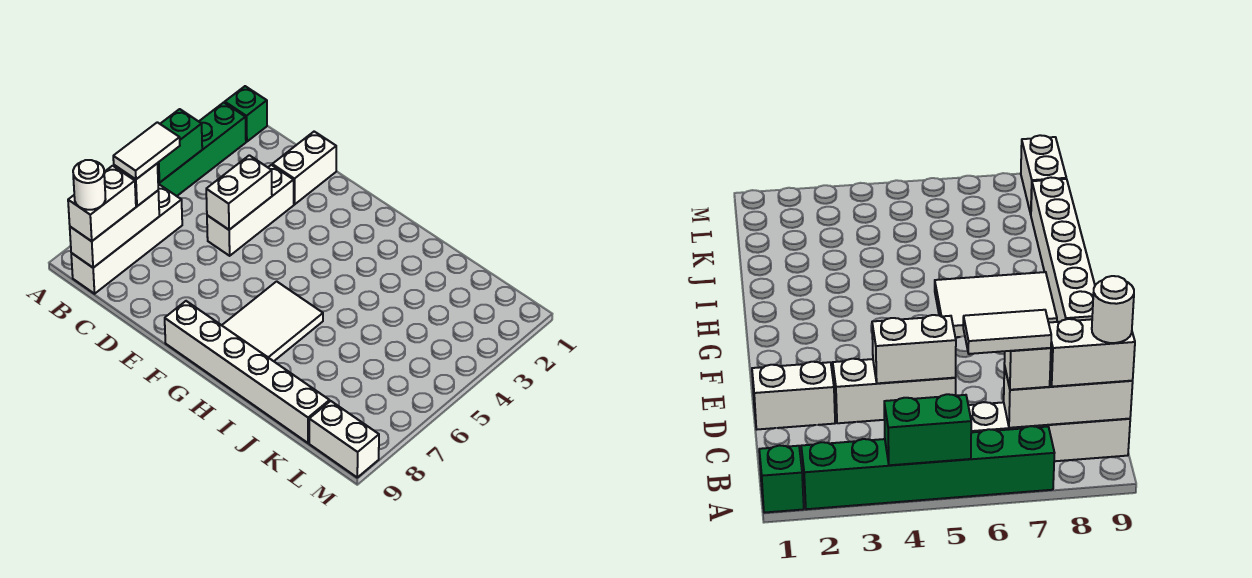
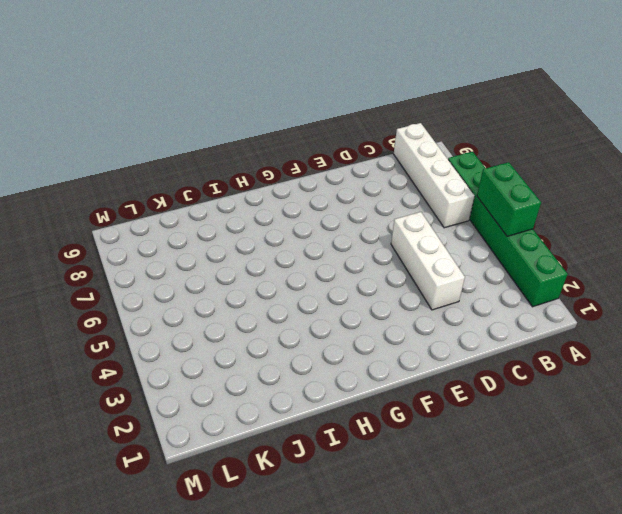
none -> green brick A1 level 1
none -> white brick D1:D2 level 1
none -> white brick F9:K9 level 1

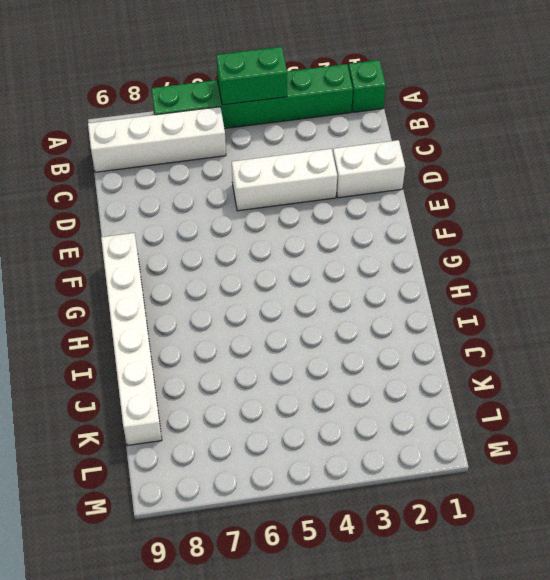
none -> white tile G6:H8 level 1
none -> white brick L9:M9 level 1
none -> white brick B7:B9 level 2

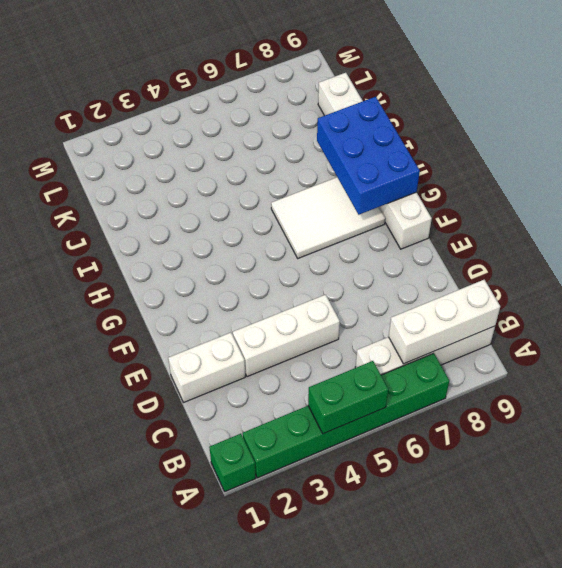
blue brick G8:I9 level 2 -> none
none -> white brick L9:M9 level 1
none -> white brick D4:D5 level 2
none -> white brick B7 level 3

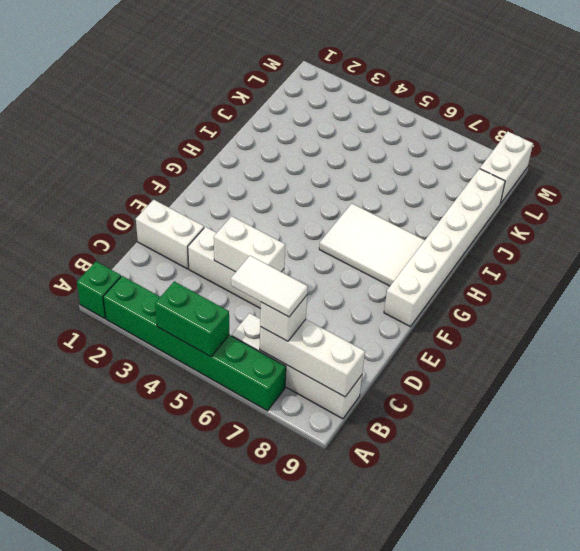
none -> white brick B8:B9 level 3
none -> white round brick B9 level 4

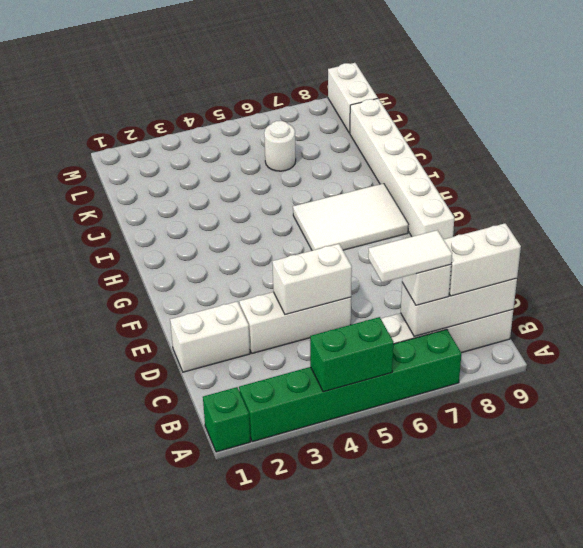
white round brick K6 level 1 -> white round brick B9 level 4

